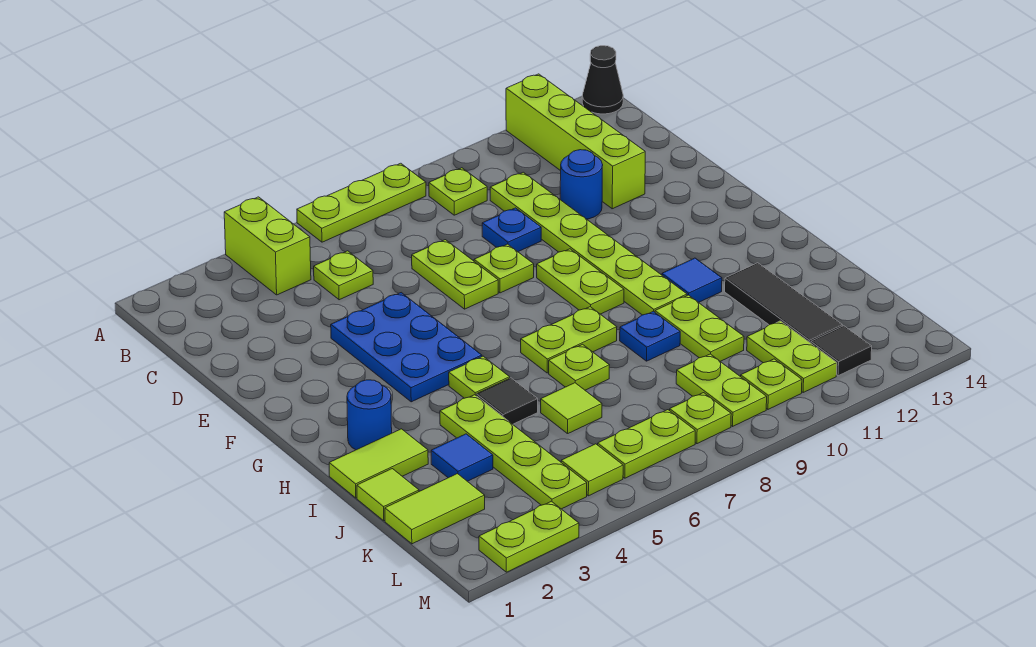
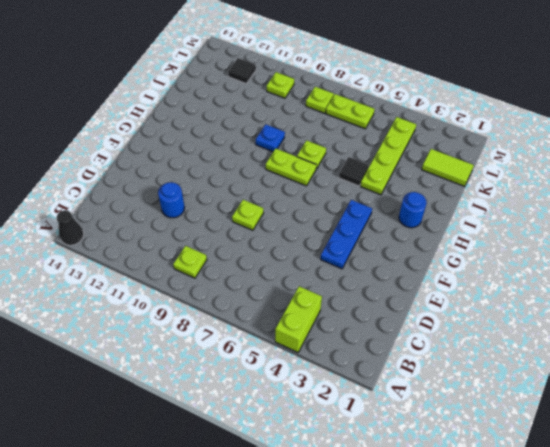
blue plate E4:G4 level 1 -> blue plate E4:G5 level 1
none -> lime plate A6:A8 level 1
none -> lime brick A12:D12 level 1
none -> lime plate C5 level 1
none -> lime plate C10:H10 level 1

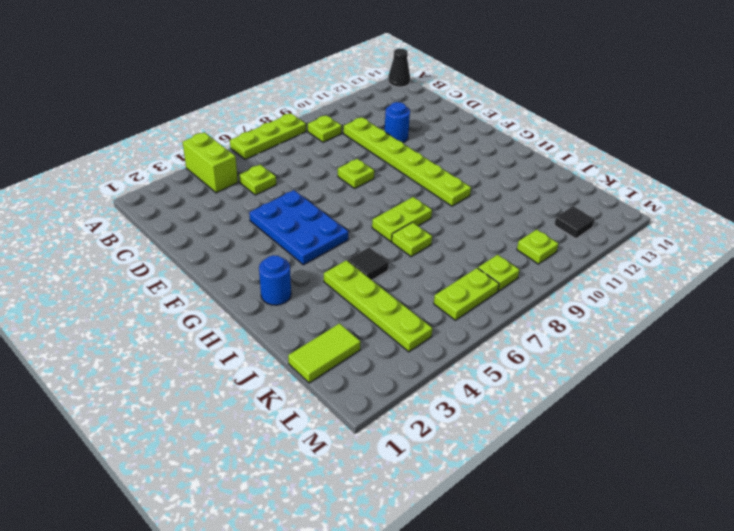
none -> lime brick A12:D12 level 1
none -> lime plate D7:E7 level 1
none -> blue plate D9 level 1
none -> lime plate F9:G9 level 1

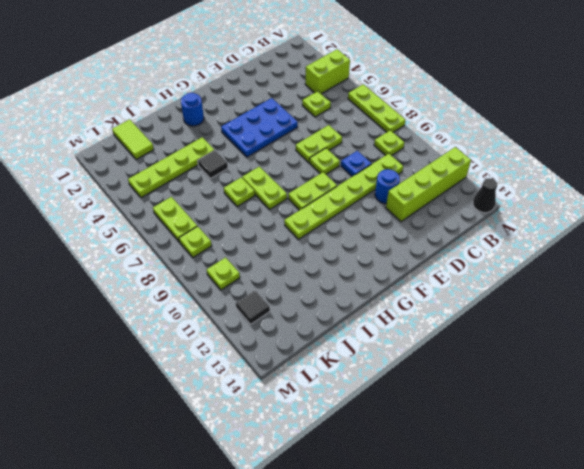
none -> lime plate H5 level 1
none -> blue tile H11 level 1
none -> lime tile I1:I2 level 1
none -> blue plate I9 level 1

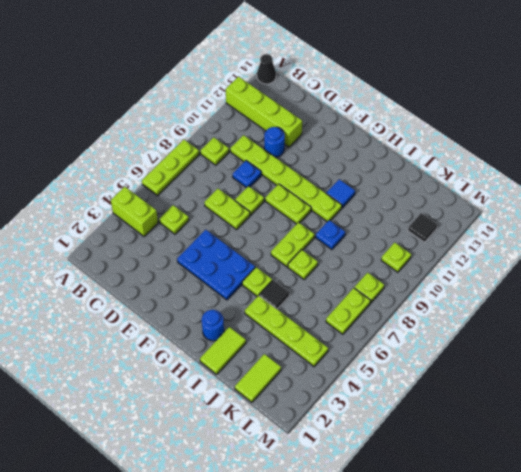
none -> lime plate I10:J10 level 1
none -> black tile I12:K12 level 1
none -> lime tile J1 level 1
none -> blue tile J3 level 1

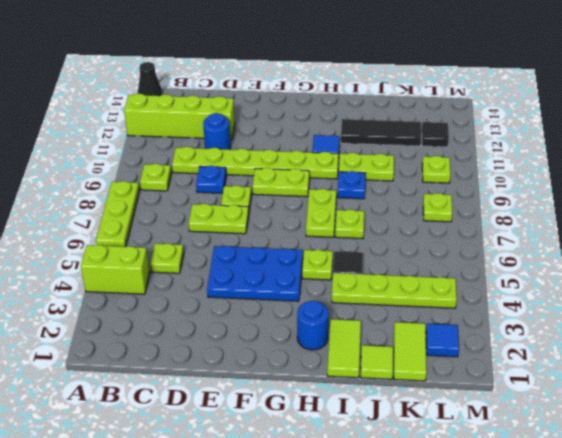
blue tile L2 level 1 -> blue tile J3 level 1
none -> lime tile J6 level 1
none -> lime plate K9:L9 level 1
none -> lime plate K11:L11 level 1
none -> lime tile L5 level 1

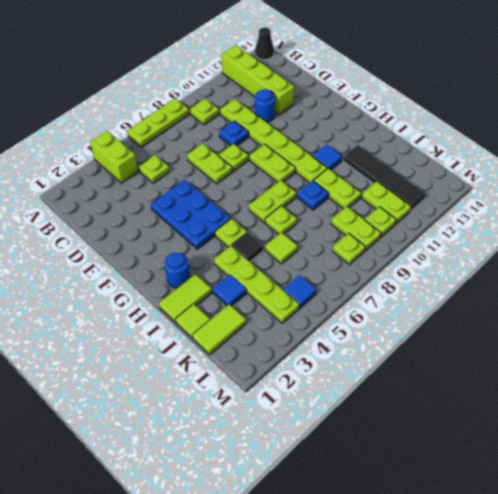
blue tile L5 level 1 -> lime tile L5 level 1
none -> lime plate L6:L7 level 1
none -> lime plate M2:M3 level 1

